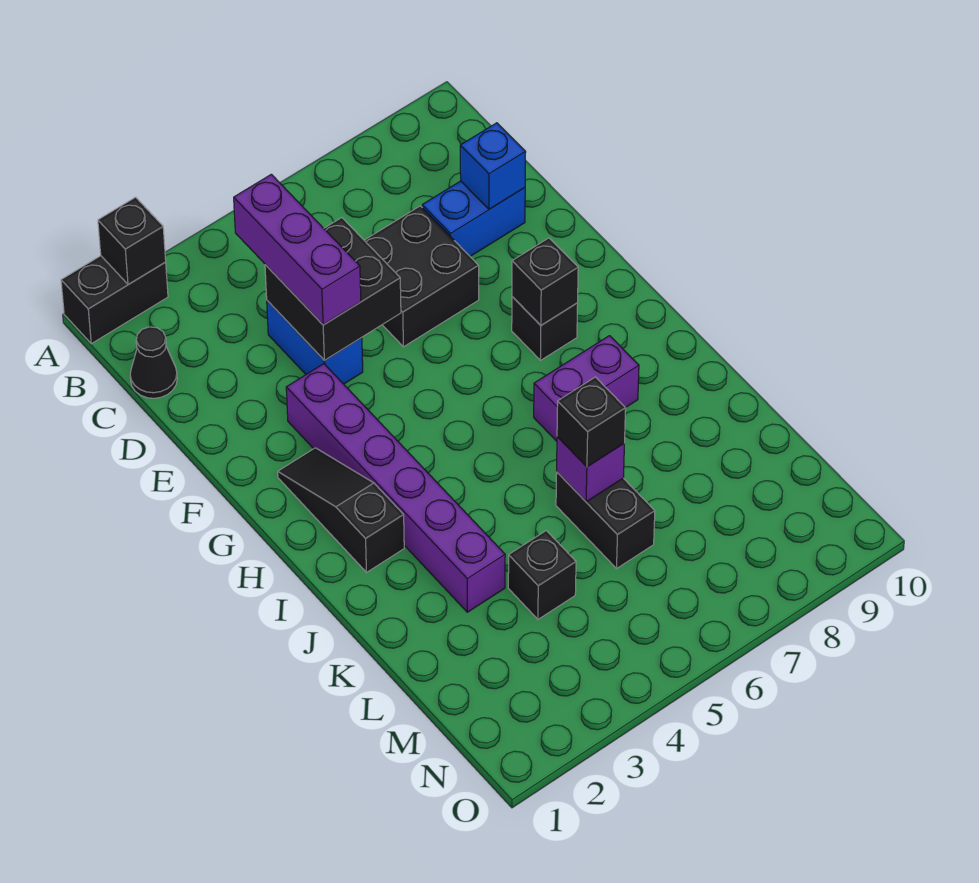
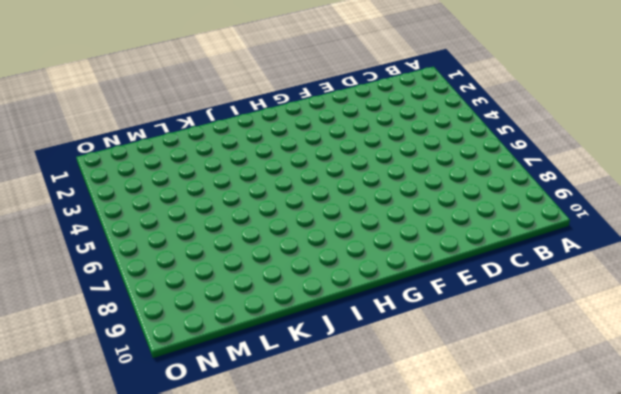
none -> black brick A1:A2 level 1
none -> black cone C1 level 1
none -> blue brick D4:E4 level 1

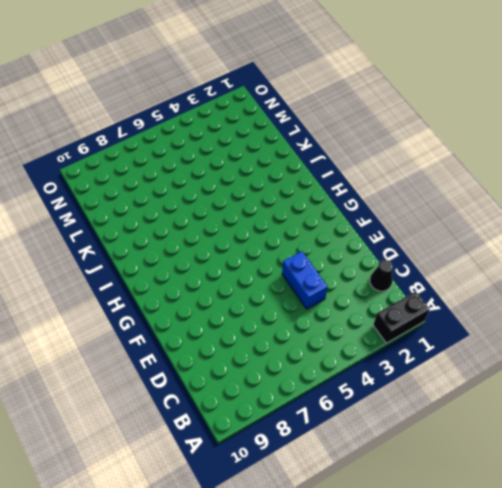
none -> black brick D6:E7 level 1
none -> blue brick D8:D9 level 1
none -> purple brick F3:K3 level 1

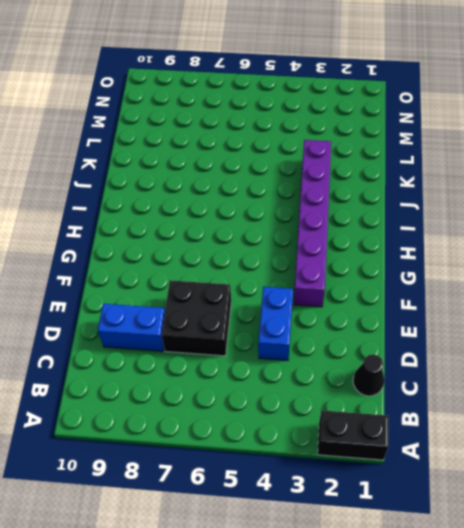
none -> black slope G2:I2 level 1 top I
none -> black brick G8 level 1
none -> purple brick I7:I8 level 1

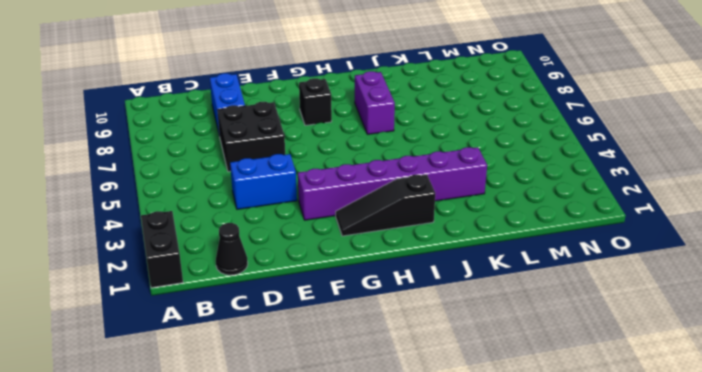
none -> black brick K6:L6 level 1
none -> black brick L4 level 1
none -> black brick A2 level 2

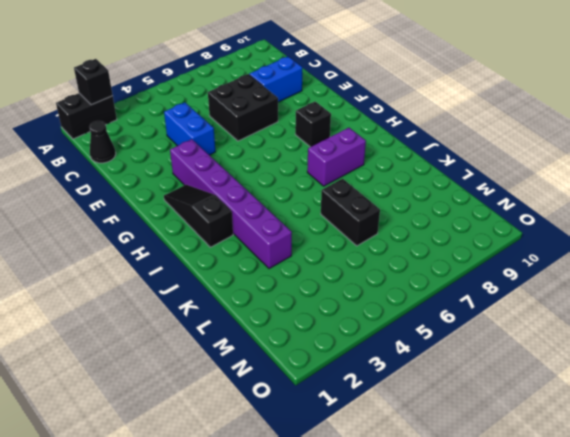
none -> black brick L4 level 1
none -> black brick D4:E5 level 2
none -> blue brick D9 level 2

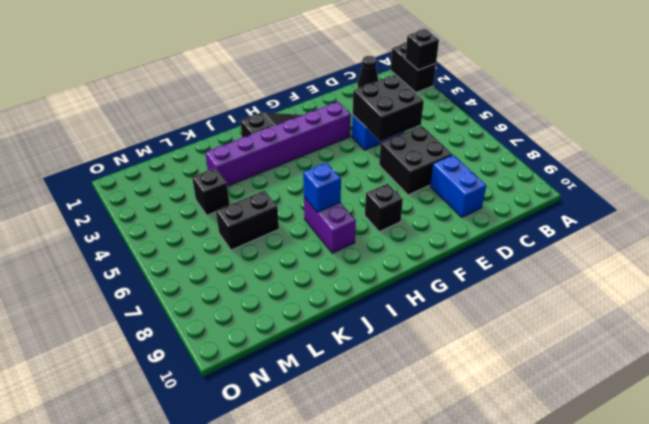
blue brick I7 level 2 -> blue brick D9 level 2
none -> black brick G8 level 2
none -> purple brick K6 level 2
none -> purple brick C4:E4 level 3

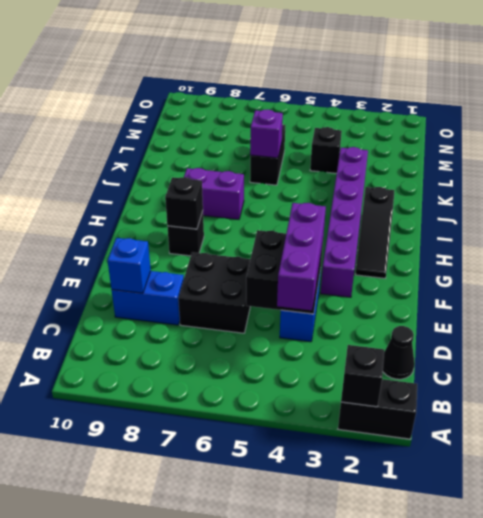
none -> black brick K6 level 3

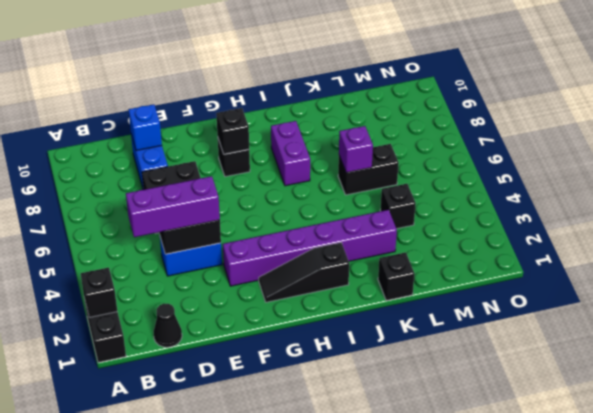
black brick K1 level 1 -> black brick K6 level 3

